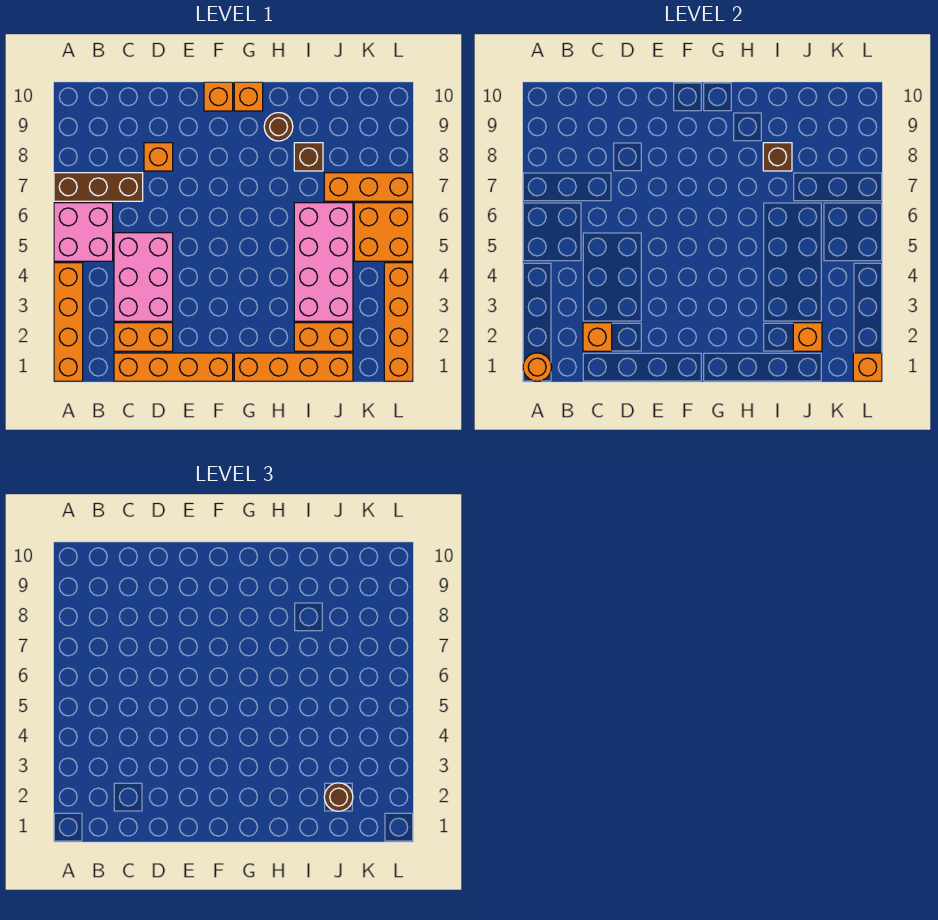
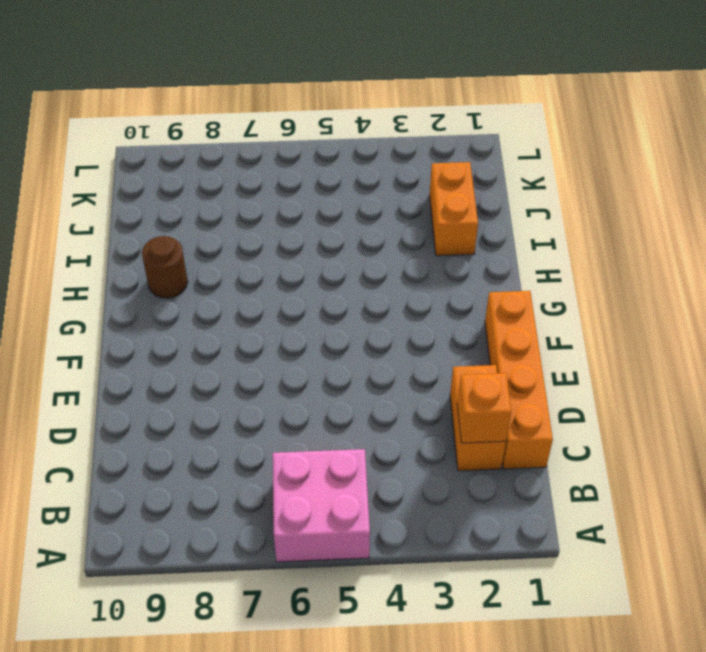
none -> orange brick A1:A4 level 1
none -> brown brick A7:C7 level 1
none -> pink brick C3:D5 level 1

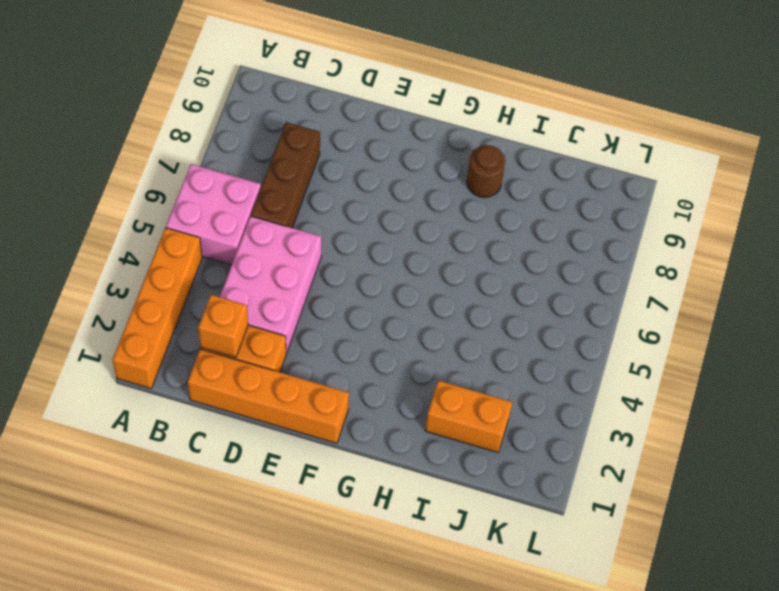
brown brick C6:C8 level 1 -> brown brick A7:C7 level 1
none -> orange brick D8 level 1
none -> orange brick F10 level 1
none -> orange brick G1:J1 level 1

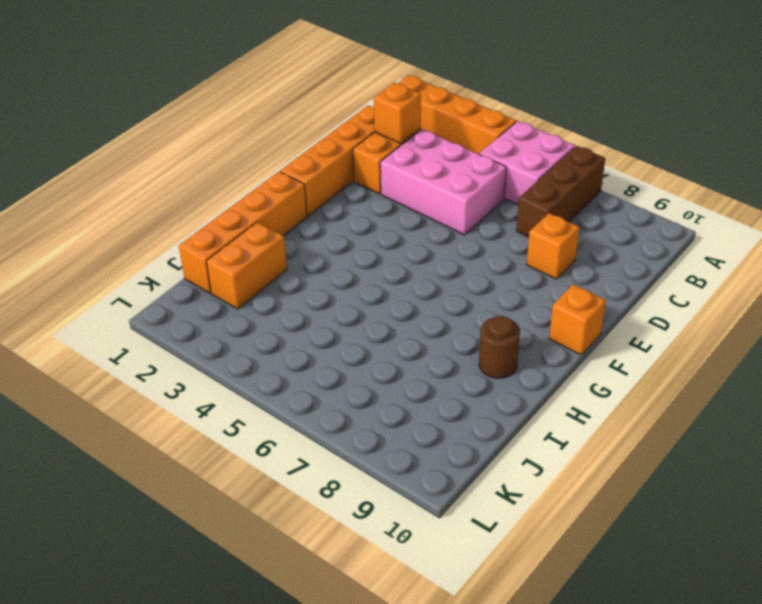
none -> orange brick G10 level 1
none -> pink brick I3:J6 level 1
none -> brown brick I8 level 1

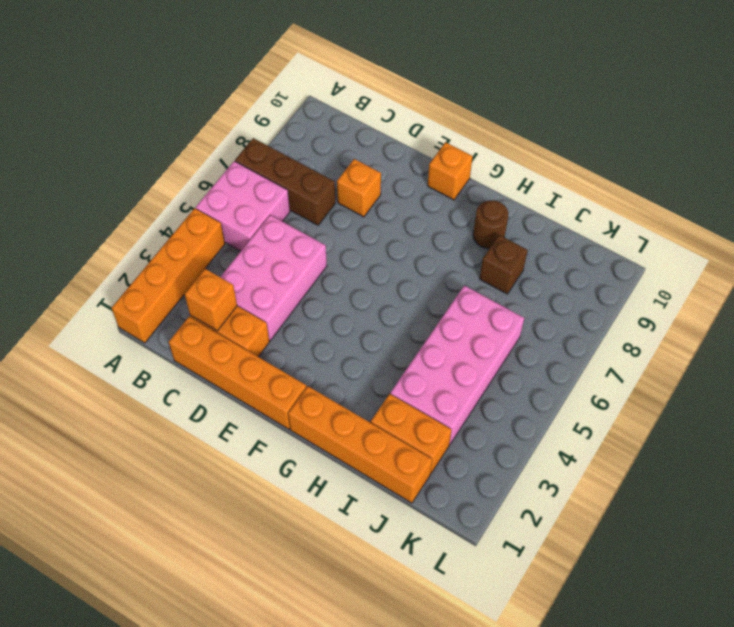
none -> orange brick G10 level 1
none -> orange brick J7:L7 level 1
none -> orange brick K5:L6 level 1

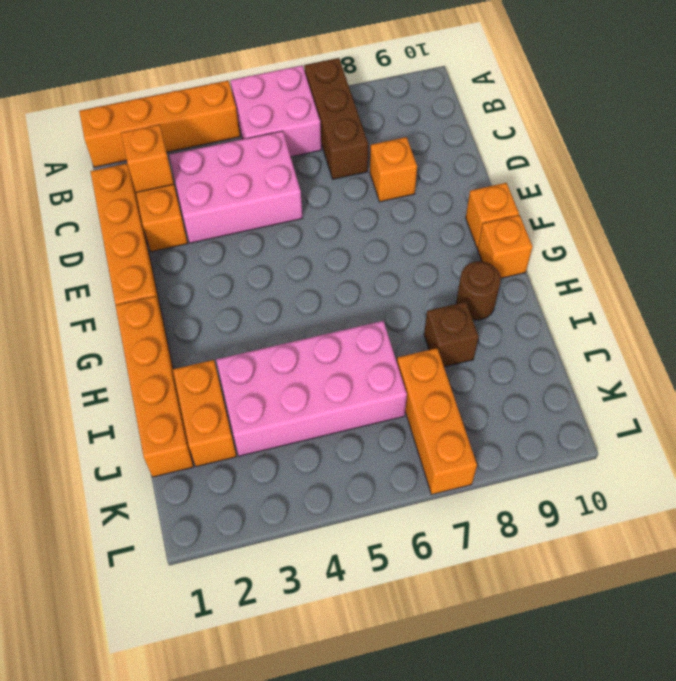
none -> orange brick K5:L6 level 1
none -> orange brick L1:L4 level 1
none -> orange round brick A1 level 2

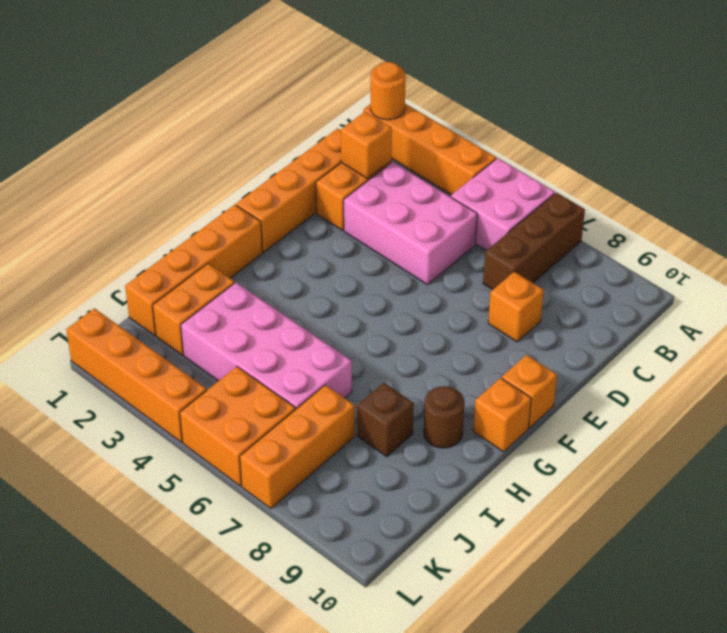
none -> brown brick I8 level 2
none -> orange brick J2 level 2
none -> orange brick L1 level 2

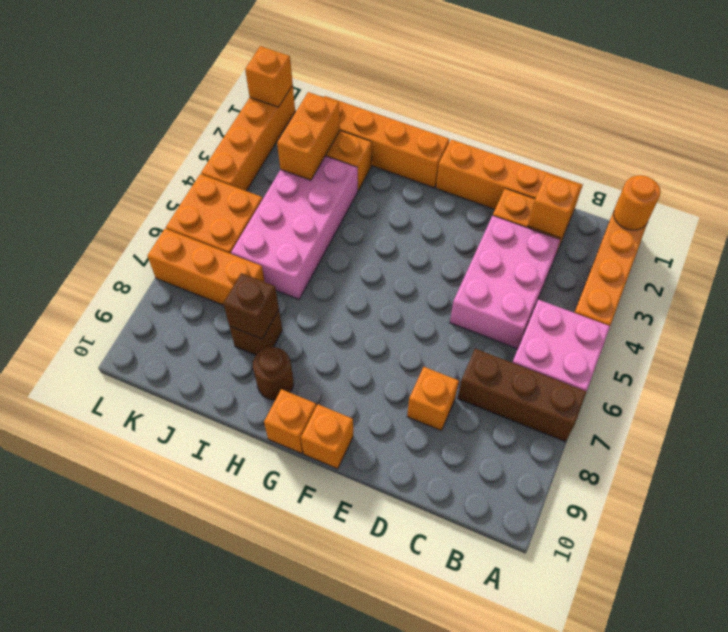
orange brick J2:J3 level 2 -> orange brick J2 level 2
none -> brown round brick J2 level 3

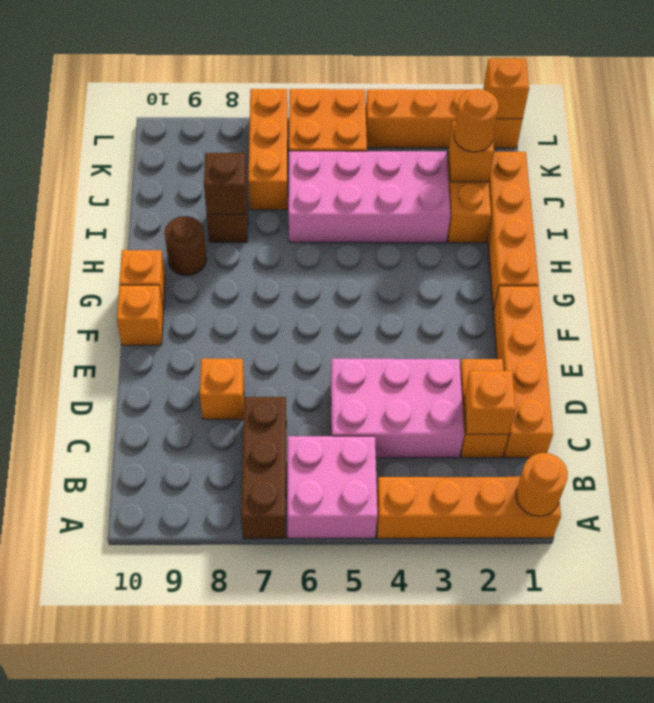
orange round brick J2 level 3 -> brown round brick J2 level 3

